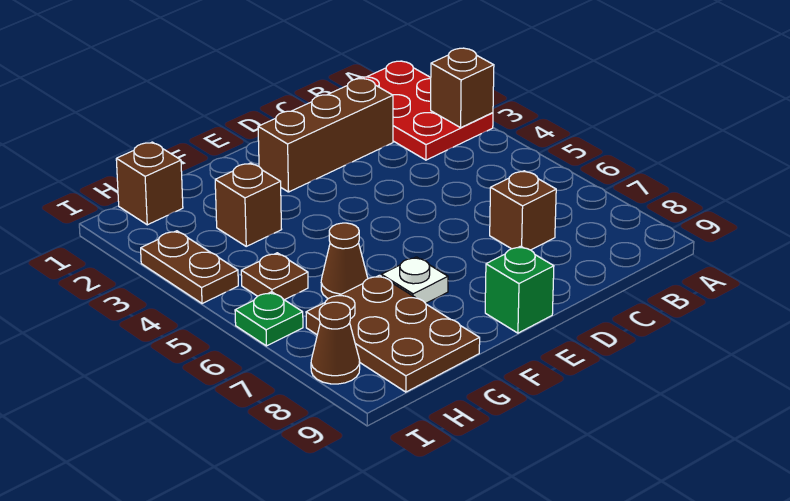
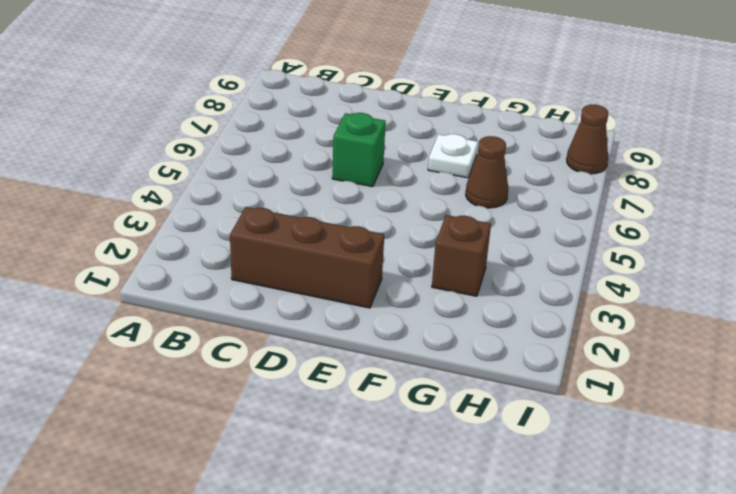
green brick D6 level 1 -> green brick E9 level 1
none -> red plate A1:B3 level 1
none -> brown brick C7 level 1
none -> brown plate G7:H9 level 1

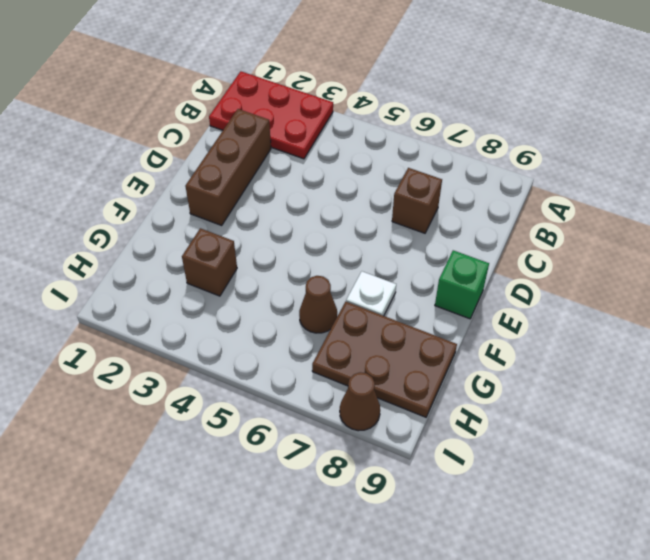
none -> brown brick H1 level 1
none -> brown plate H5 level 1
none -> brown plate I3:I4 level 1

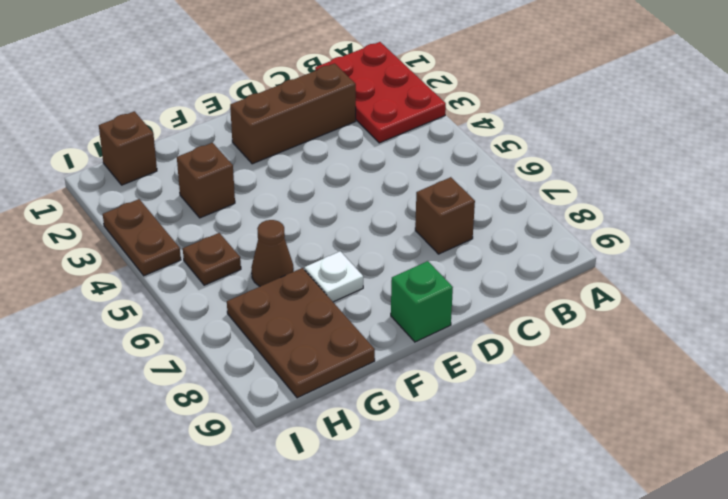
none -> green plate I6 level 1
none -> brown cone I8 level 1
none -> brown brick A3 level 2

